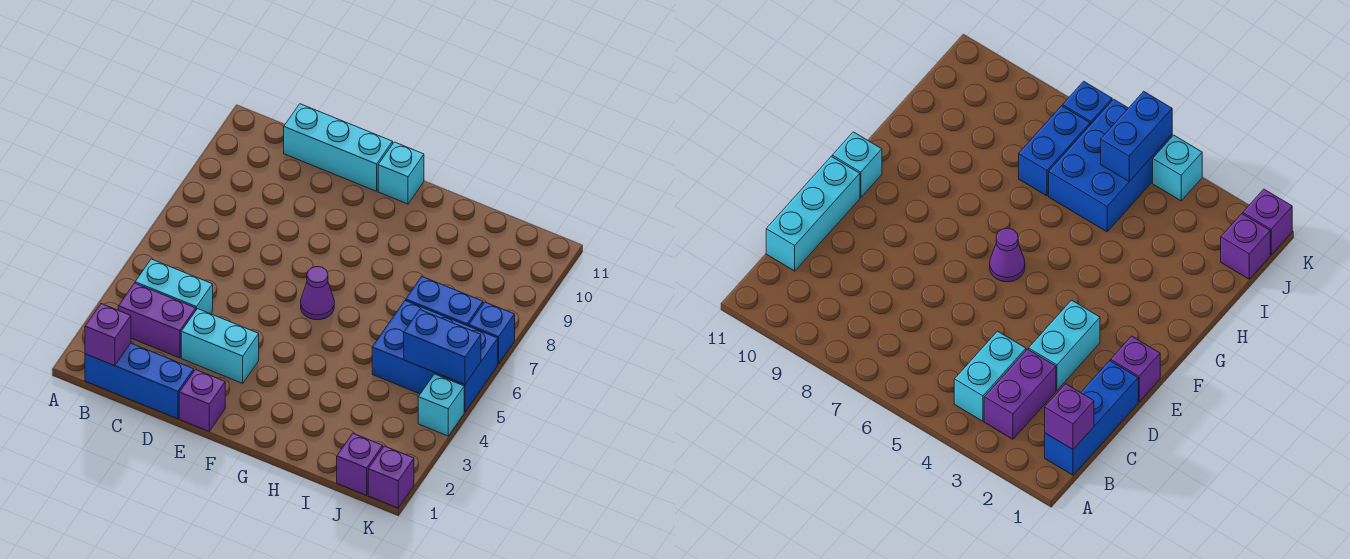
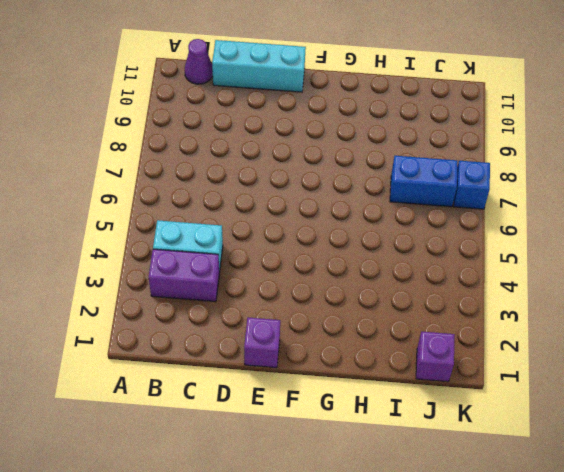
purple cone B11 level 1 -> purple cone F6 level 1
none -> blue brick B1:D1 level 1
none -> cyan brick D3:E3 level 1
none -> cyan brick F11 level 1

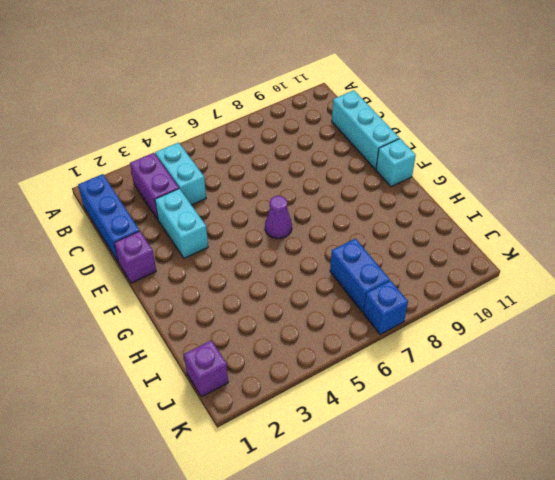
none -> blue brick I5:K6 level 1
none -> purple brick K1 level 1
none -> cyan brick K4 level 1

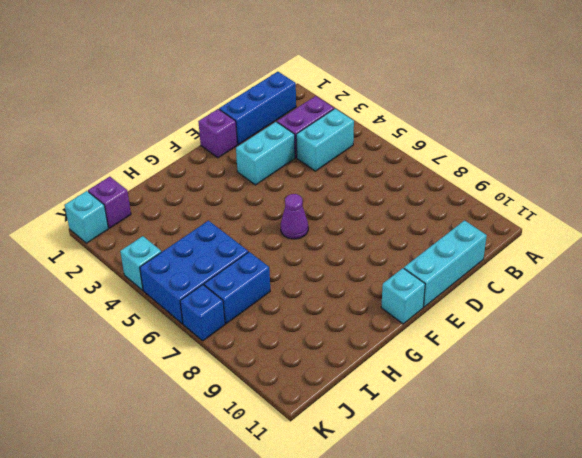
cyan brick K1 level 1 -> purple brick K1 level 1
none -> purple brick B1 level 2
none -> blue brick J5:K5 level 2

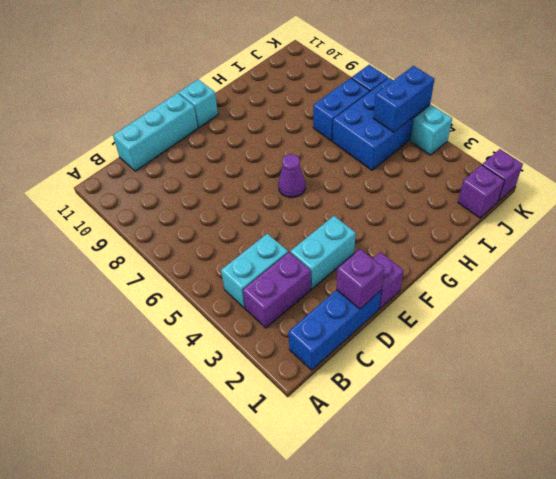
purple brick D1 level 2 -> purple brick B1 level 2

